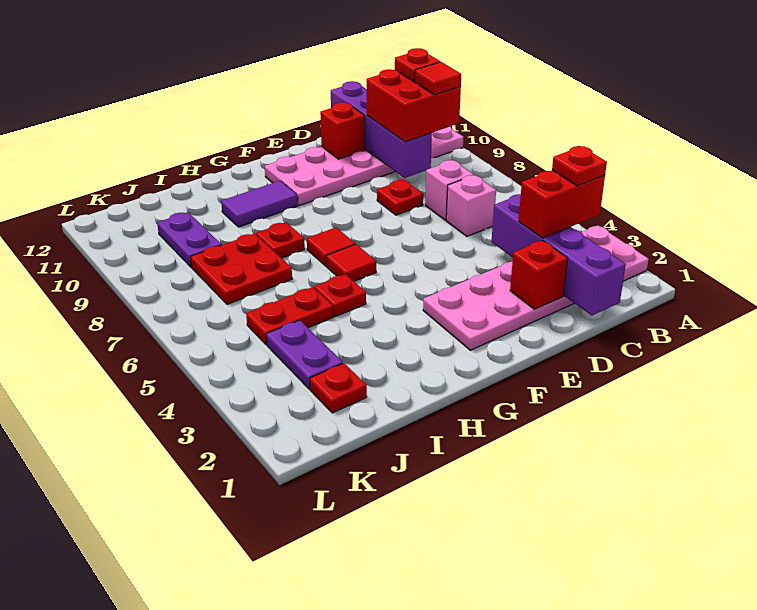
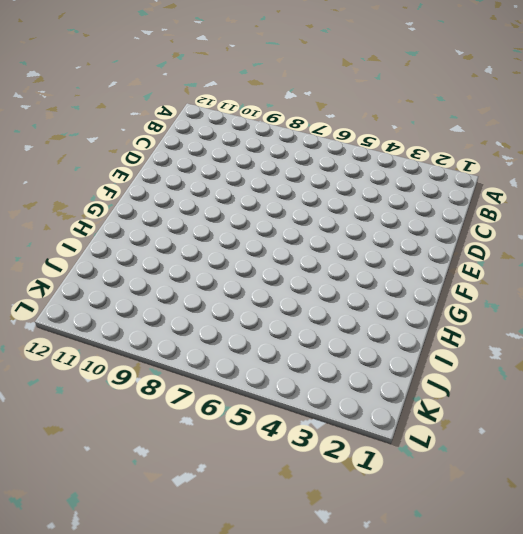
none -> pink plate A2:F3 level 1
none -> pink plate A10:F11 level 1
none -> pink brick C6 level 1

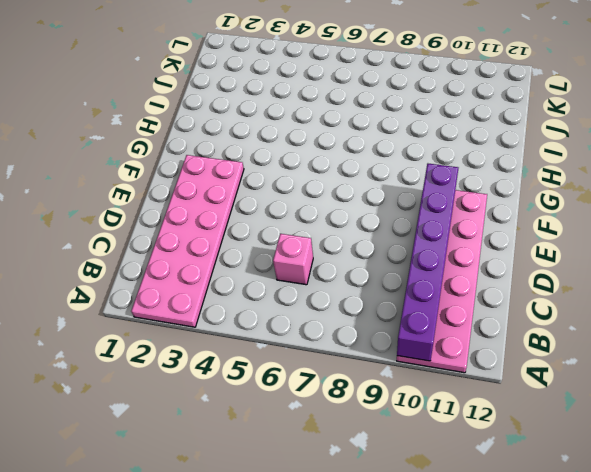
purple brick A10:F10 level 2 -> purple brick C9:C12 level 2
none -> pink brick C7 level 1
none -> red plate D8 level 1
none -> red tile G6 level 1

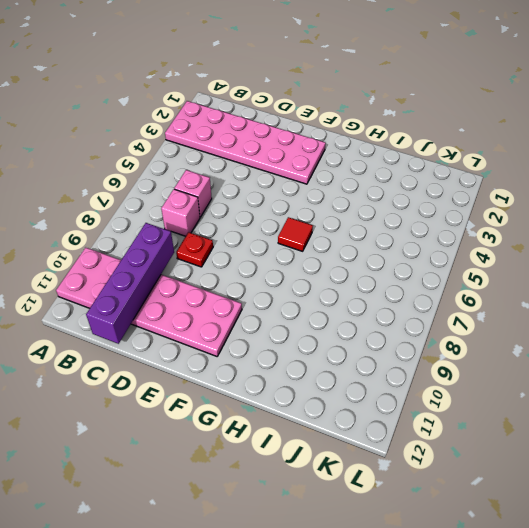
none -> red tile G7 level 1
none -> purple tile G10:H10 level 1
none -> red plate H5 level 1

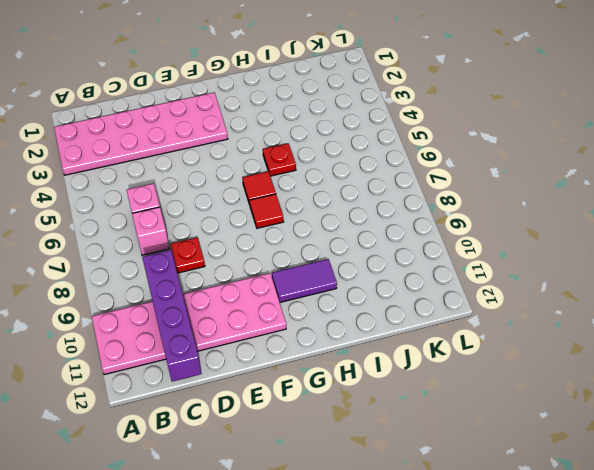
none -> red plate H8 level 1
none -> red plate I5:J5 level 1
none -> red plate I7:J8 level 1

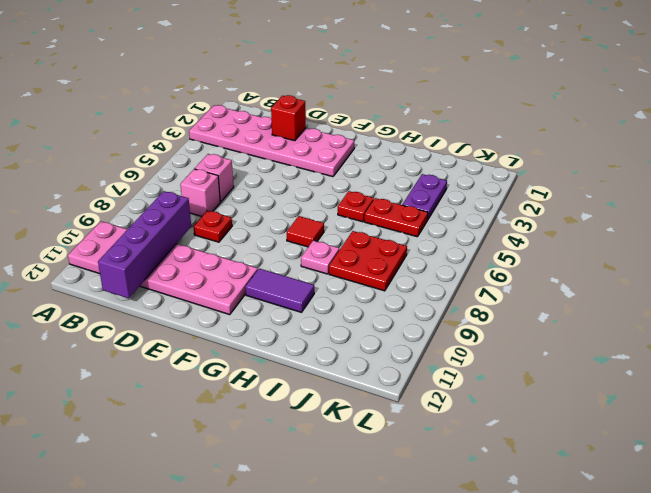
pink plate H8 level 1 -> red plate H8 level 1
none -> red tile G6 level 1
none -> red plate J2 level 1
none -> purple plate J9:J10 level 1

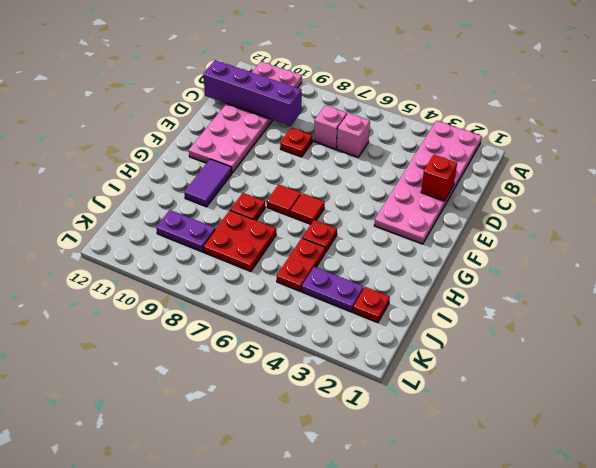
none -> purple brick C1:C4 level 2
none -> red brick D11 level 2
none -> red brick B3:C3 level 3

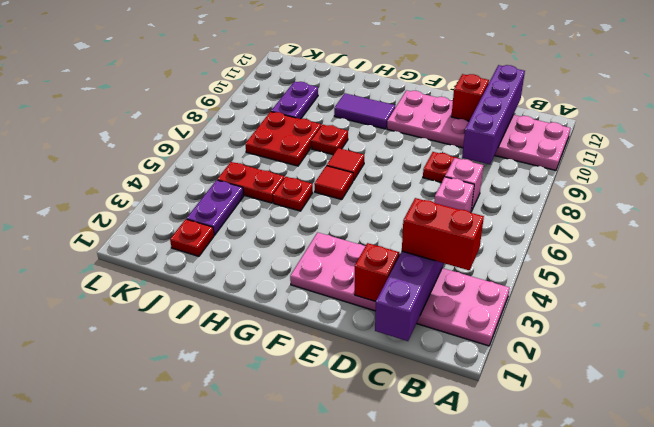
none -> red brick B9:C10 level 3
none -> red plate B3 level 4
none -> red tile B9 level 4

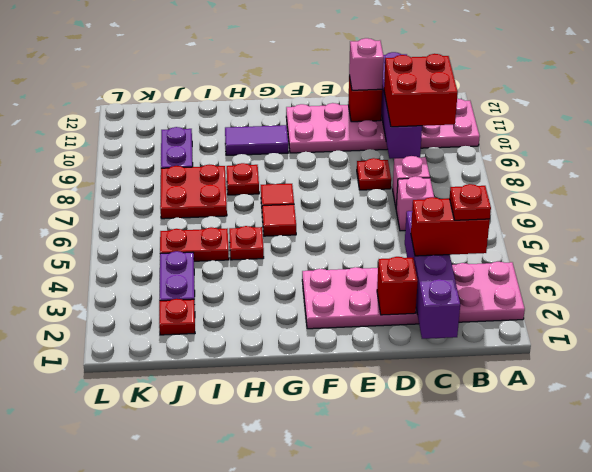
pink brick D11 level 3 -> none
none -> red tile B9 level 4
none -> red plate B10 level 4

